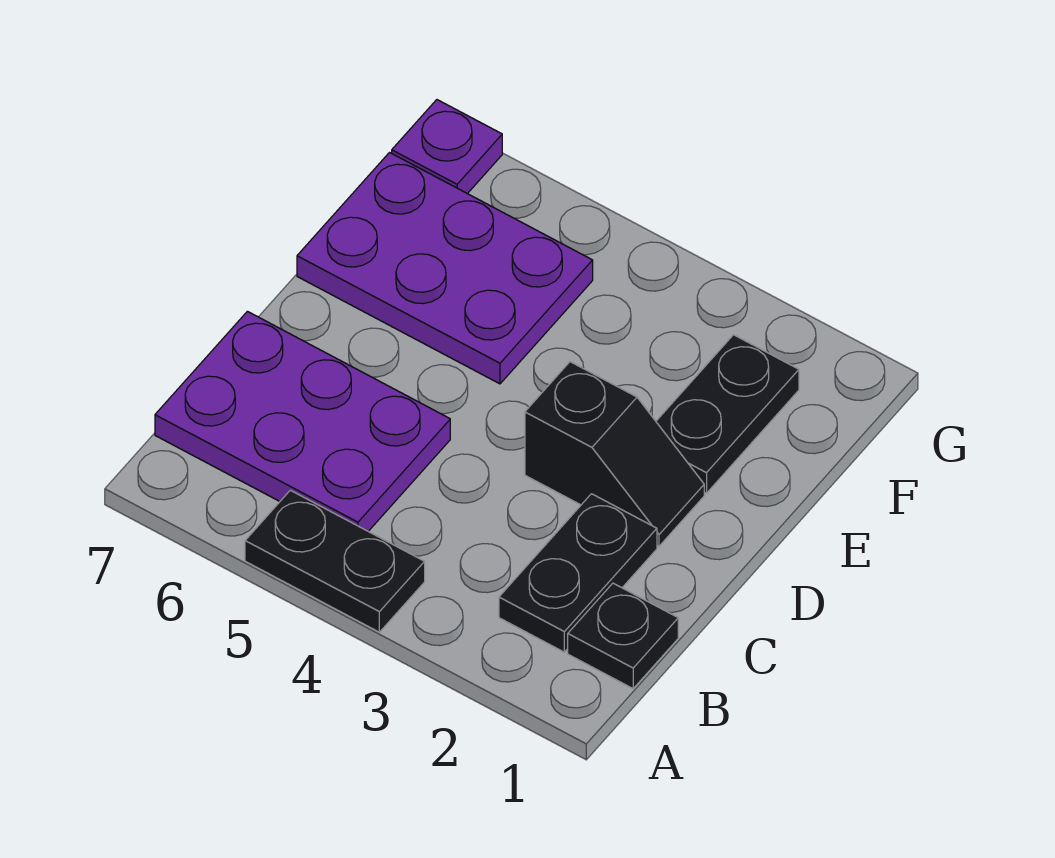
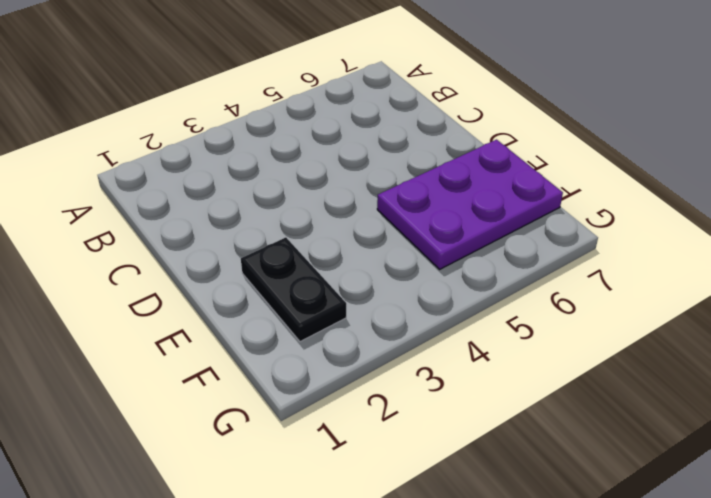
none -> black plate A4:A5 level 1
none -> black plate B1 level 1

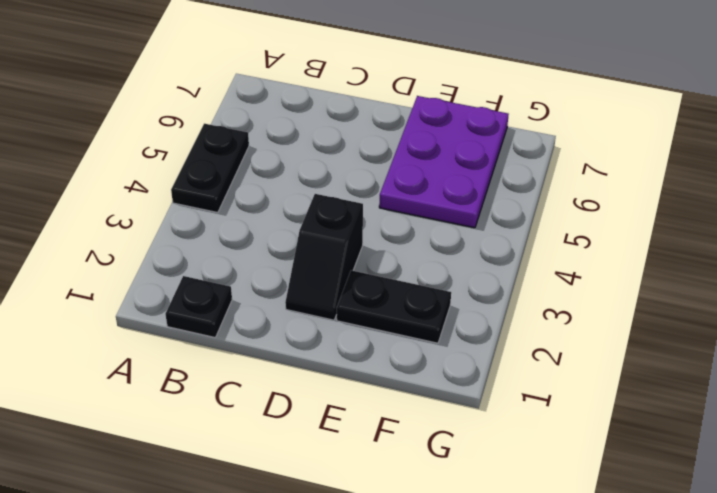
none -> black plate B2:C2 level 1
none -> purple plate B5:C7 level 1

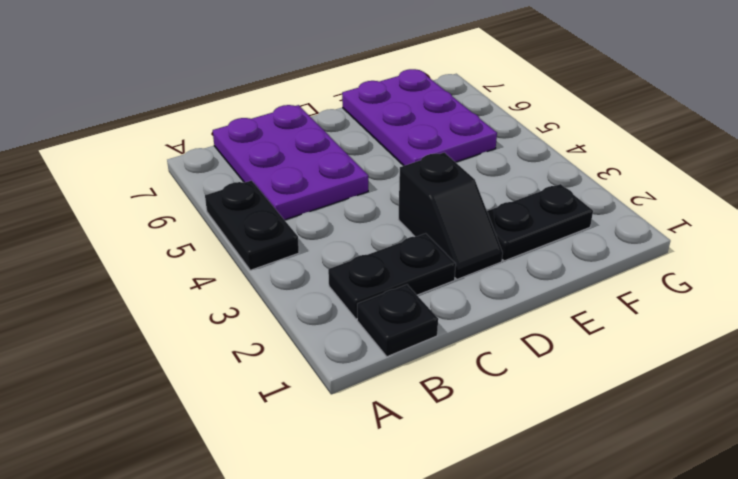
none -> purple plate G7 level 1

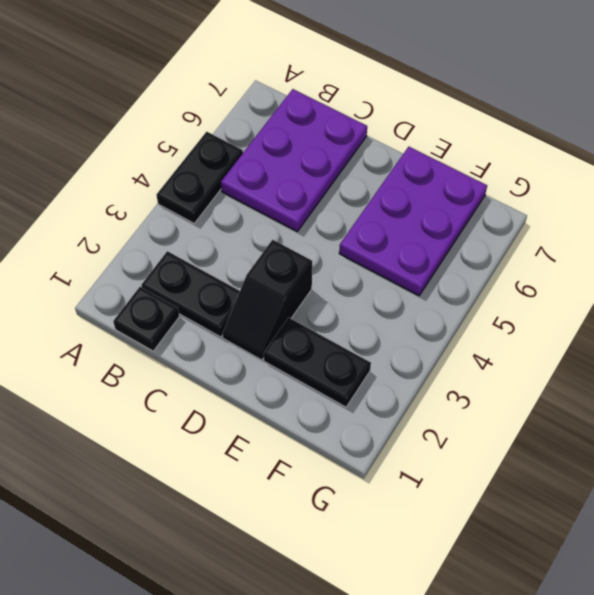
none -> purple plate G7 level 1

